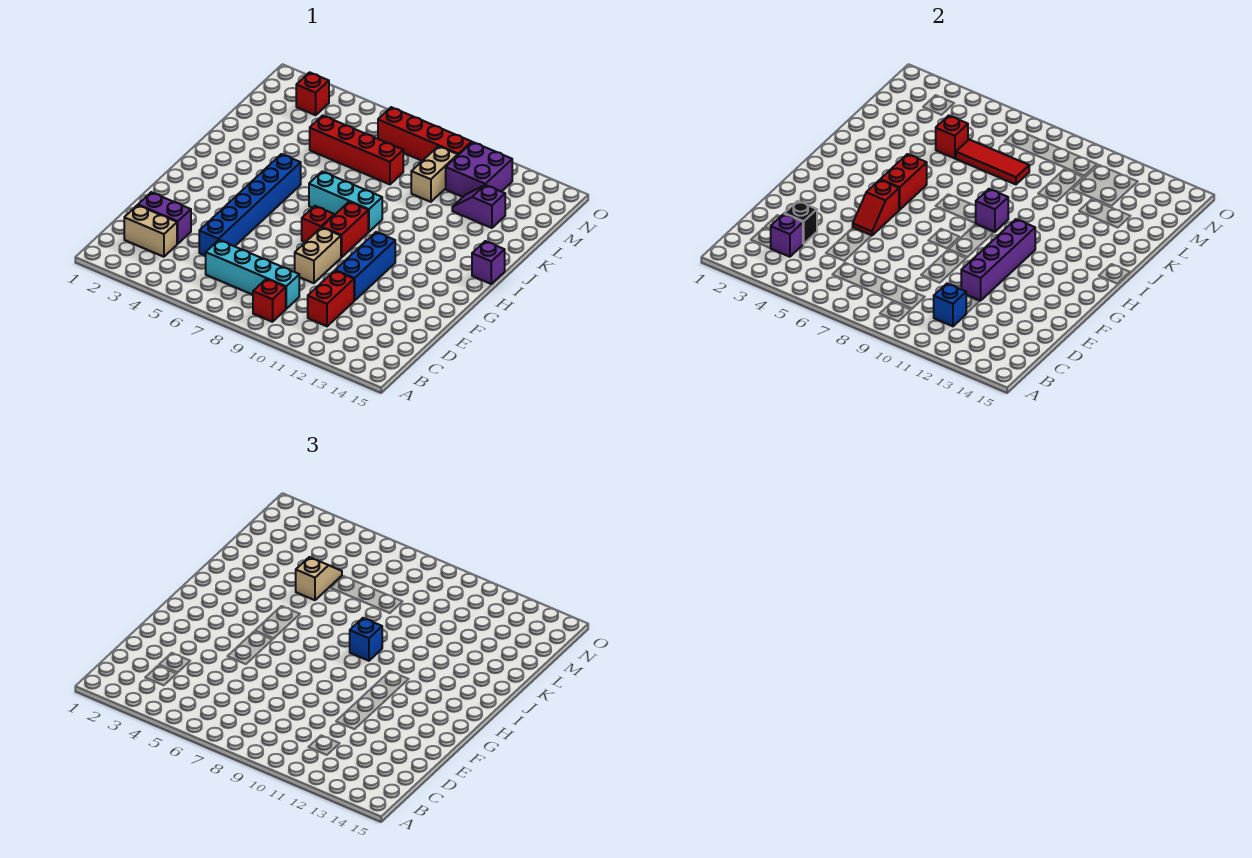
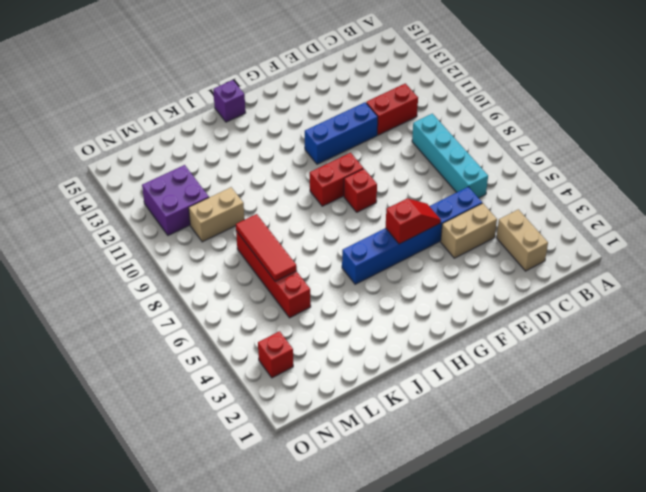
tan brick D4:E4 level 1 -> tan brick E9:F9 level 1
none -> red brick B9 level 1
none -> purple brick D2:D3 level 1
none -> cyan brick I7:I9 level 1

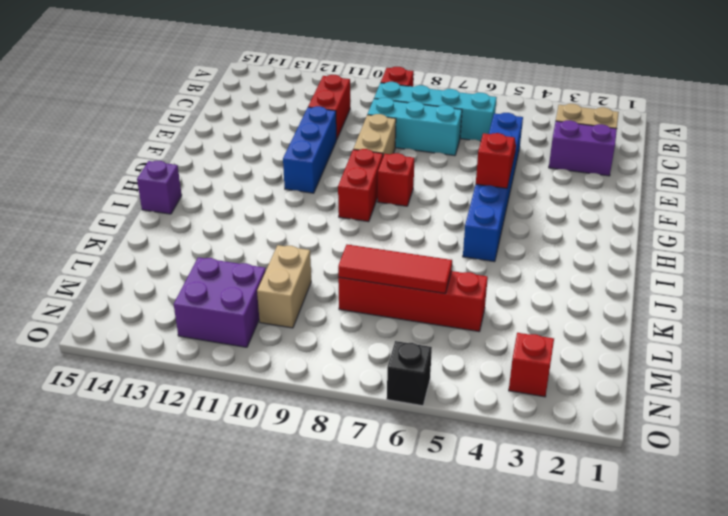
cyan brick D7:D9 level 1 -> cyan brick I7:I9 level 1
black brick O6 level 1 -> black brick D3 level 2
none -> purple slope L12:L13 level 1 top 13
none -> red brick N7:N10 level 1
none -> purple brick C3 level 2

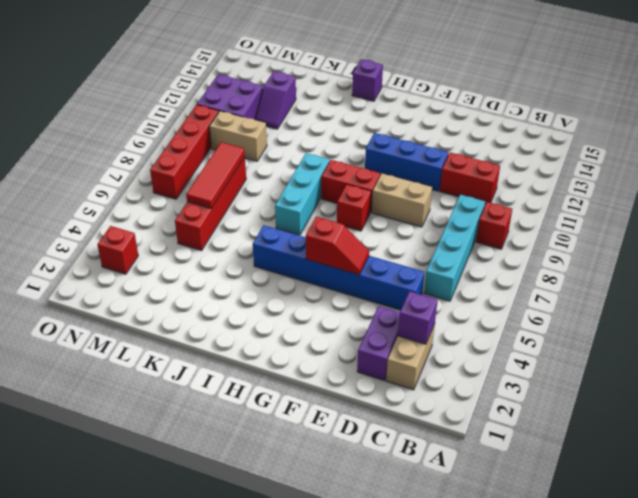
none -> blue brick C11 level 2
none -> black brick D3 level 2
none -> purple brick E11:H11 level 2

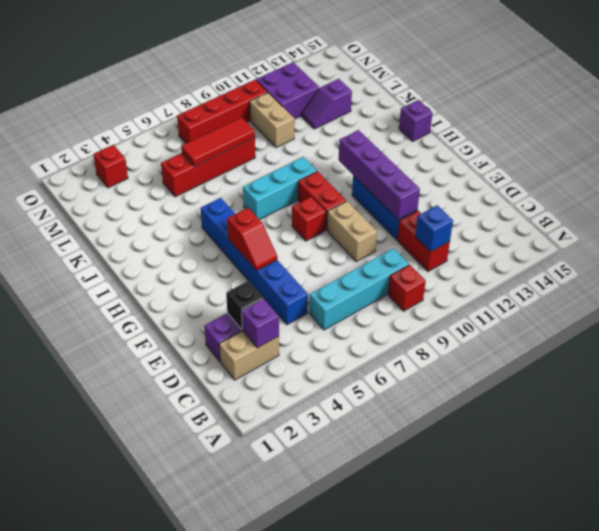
none -> red brick H5:I5 level 2
none -> purple brick I9 level 2
none -> red brick L5 level 2

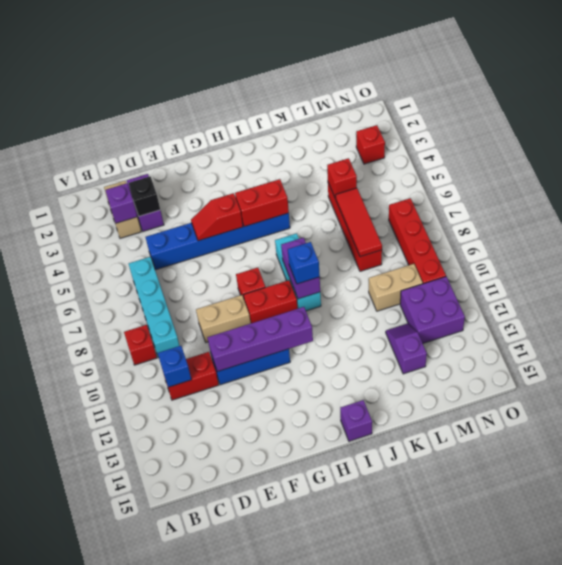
purple brick I8:I9 level 2 -> purple brick I9 level 2
none -> tan slope K5:L5 level 3 top K

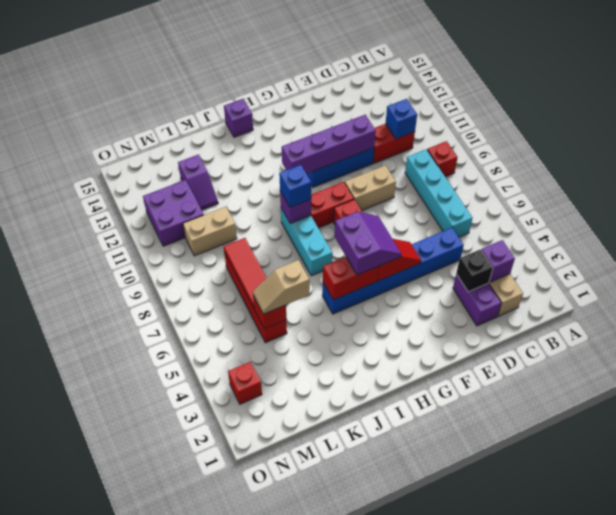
purple slope G5:H6 level 3 top H -> none
none -> red brick N7:N10 level 1

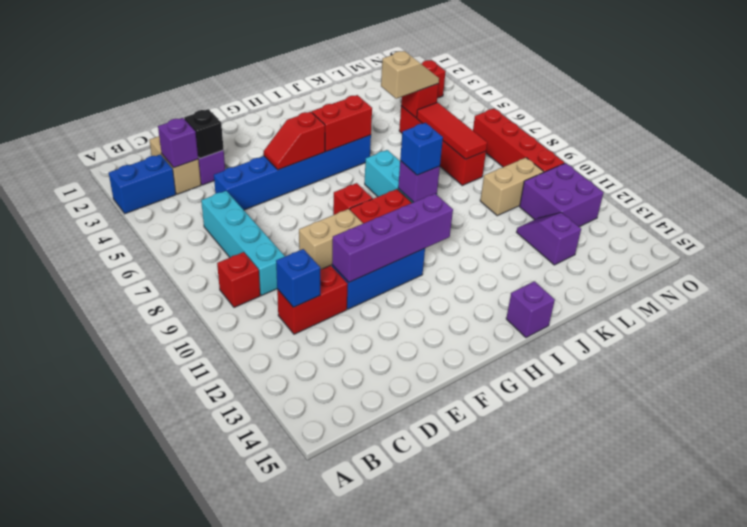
blue brick A3:B3 level 1 -> none

